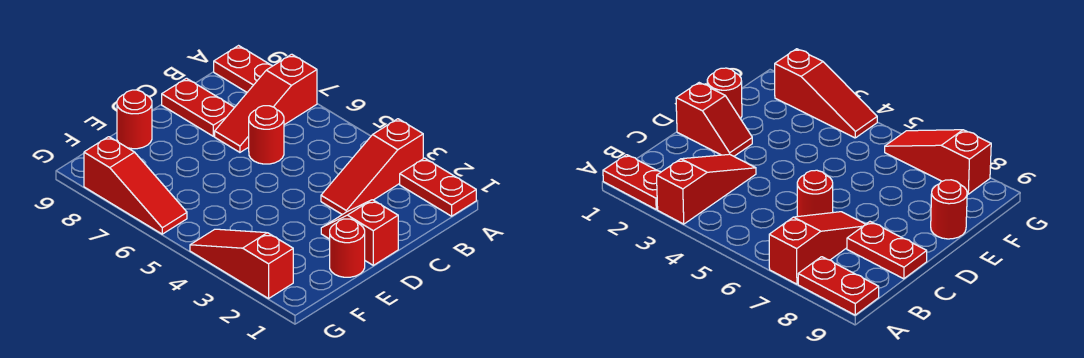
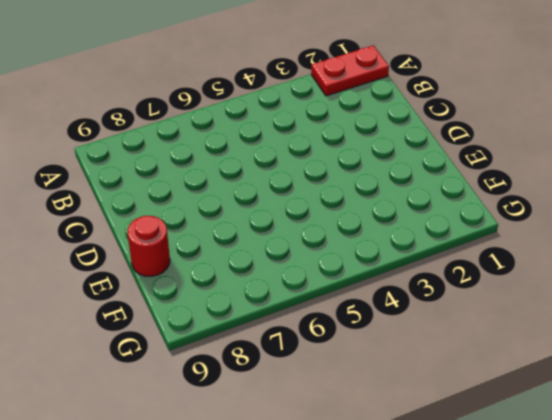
none -> red slope A3:C3 level 1 top A
none -> red slope A7:C7 level 1 top A

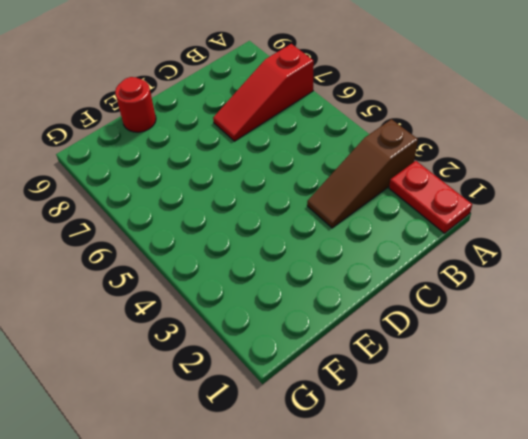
brown slope A3:C3 level 1 top A -> red slope A3:C3 level 1 top A
none -> red plate A8:A9 level 1
none -> red round brick C6 level 1

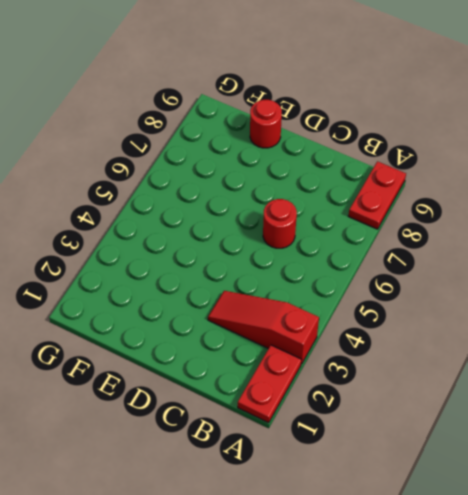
none -> red slope A7:C7 level 1 top A
none -> red plate C8:C9 level 1

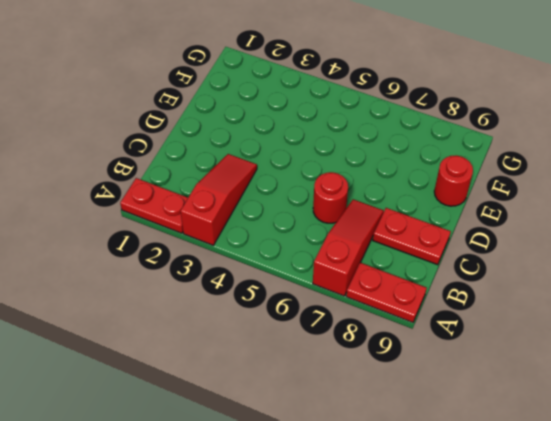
none -> red slope D1:D2 level 1 top 1
none -> red round brick E1 level 1

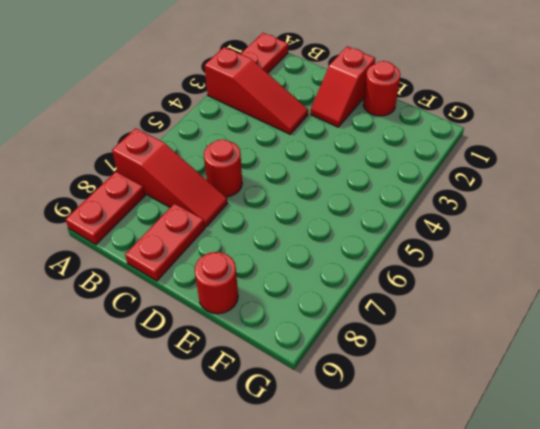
none -> red slope G2:G4 level 1 top 2
none -> red slope G6:G8 level 1 top 8

